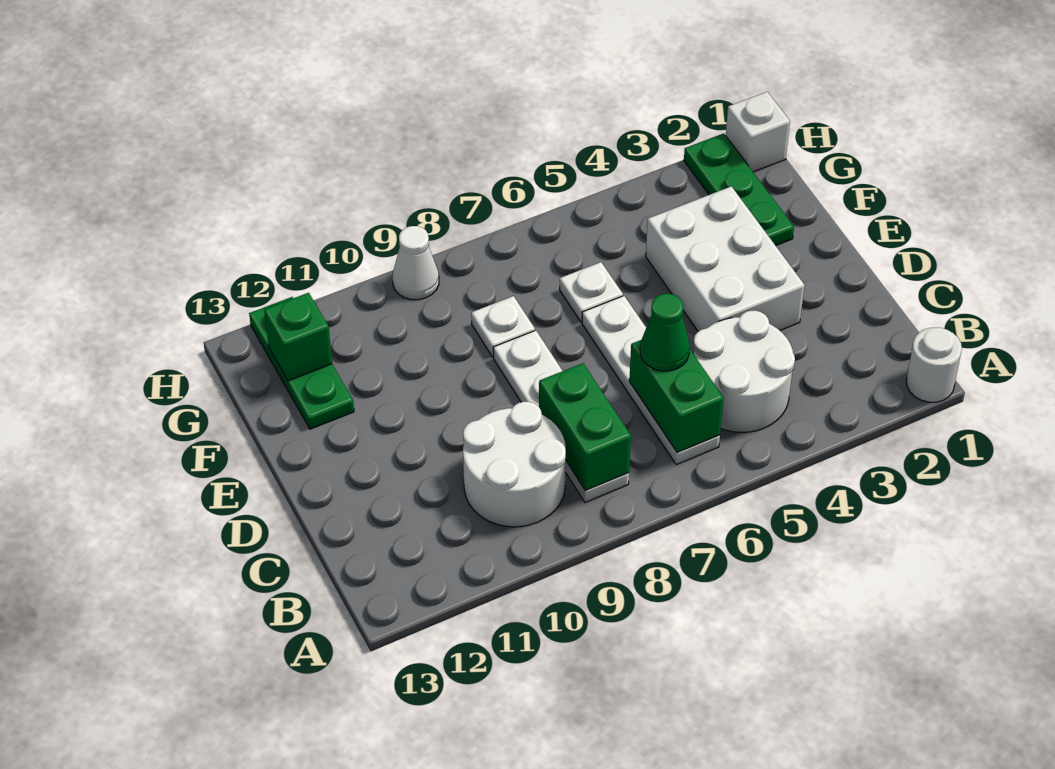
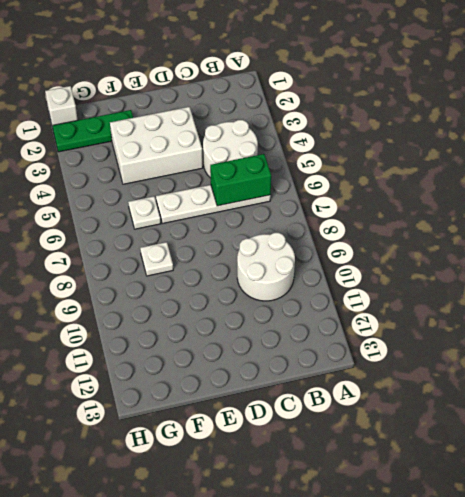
none -> white round brick A1 level 1
none -> white plate B8:E8 level 1
none -> green plate F12:H12 level 1

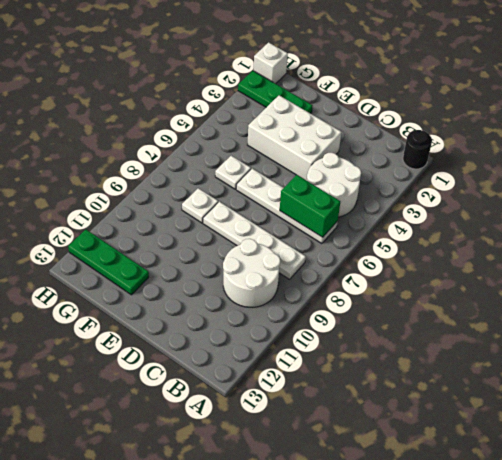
black round brick A1 level 1 -> white round brick A1 level 1
none -> white cone H9 level 1
none -> green brick B8:C8 level 2
none -> green brick G12 level 2

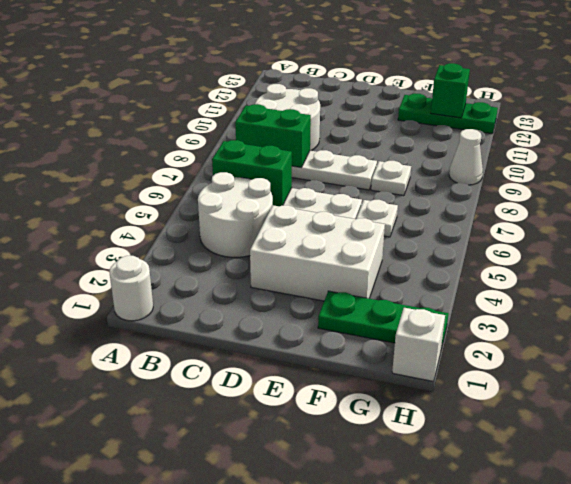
none -> green cone C6 level 3

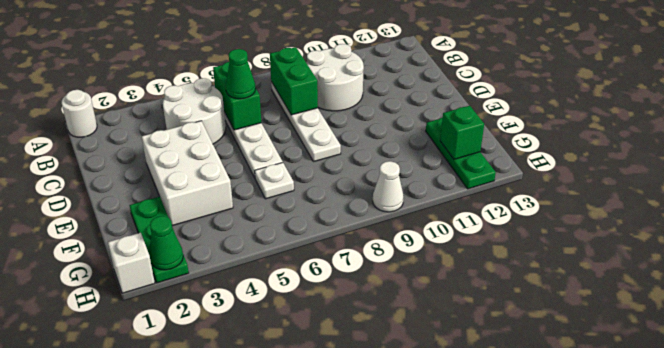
green cone H2 level 2 -> none
none -> white plate F8 level 1

